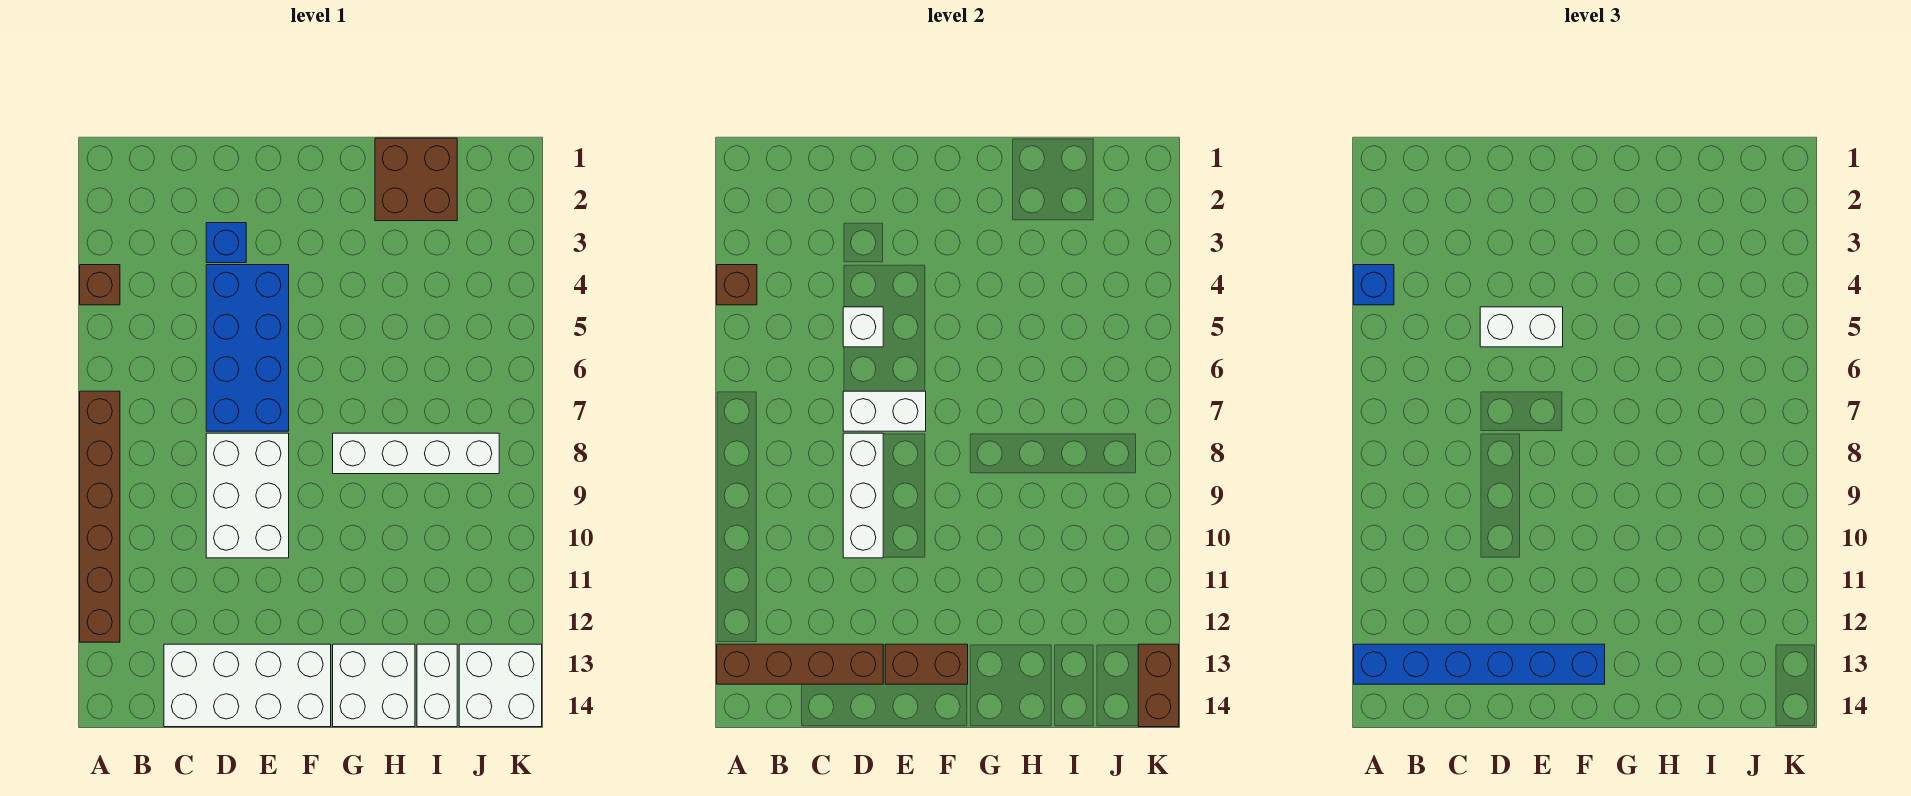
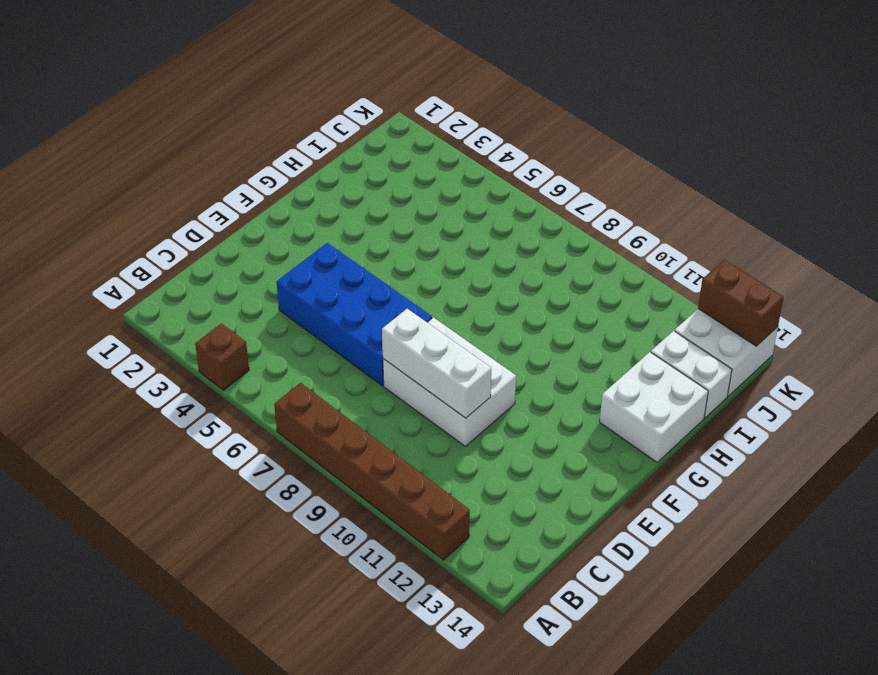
none -> white brick C13:F14 level 1
none -> blue brick D3 level 1
none -> white brick G8:J8 level 1

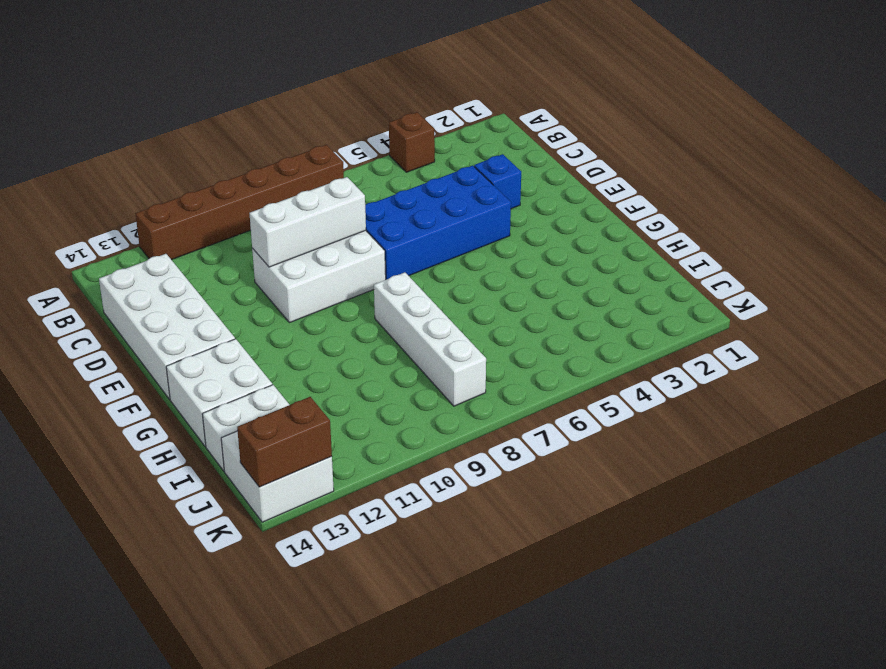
none -> brown brick H1:I2 level 1
none -> brown brick A4 level 2
none -> brown brick A13:D13 level 2

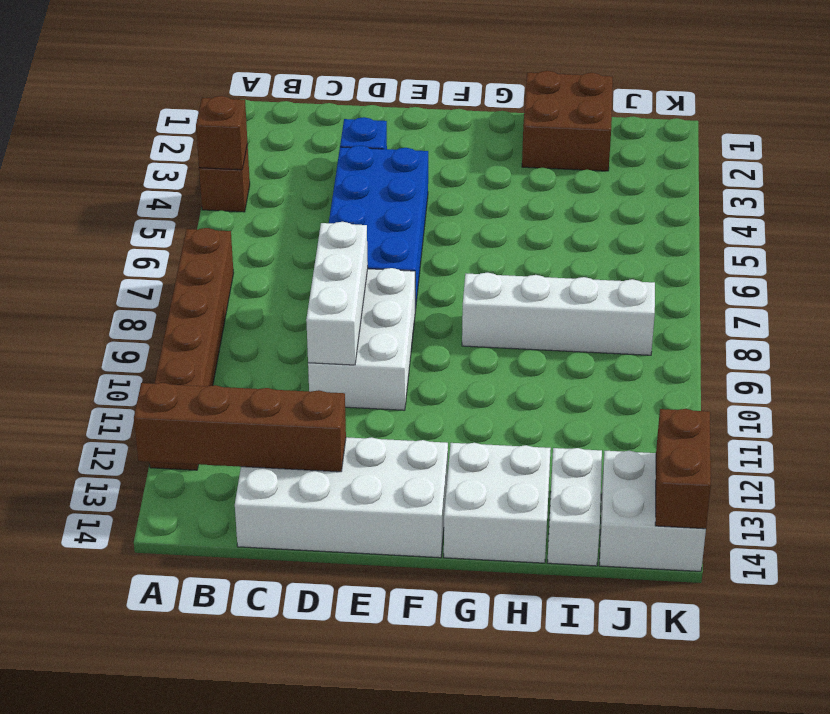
none -> white brick D5 level 2
none -> white brick D7:E7 level 2
none -> brown brick E13:F13 level 2

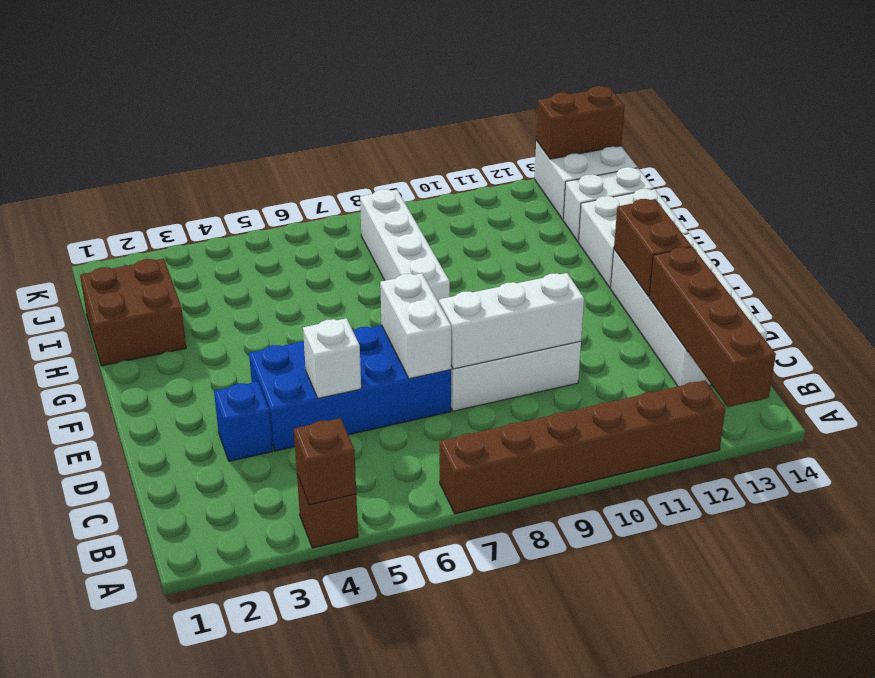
none -> blue brick A4 level 3
none -> blue brick A13:F13 level 3
none -> white brick D5:E5 level 3

